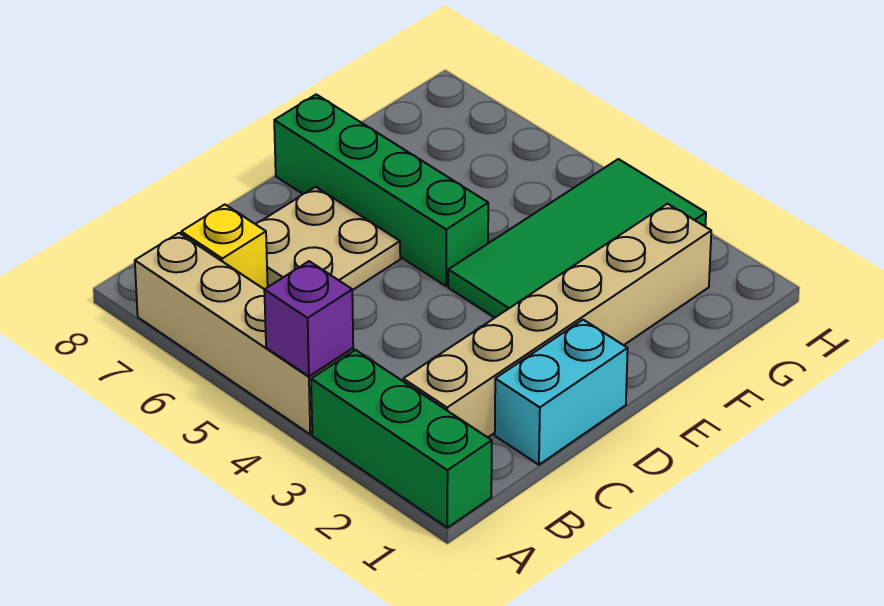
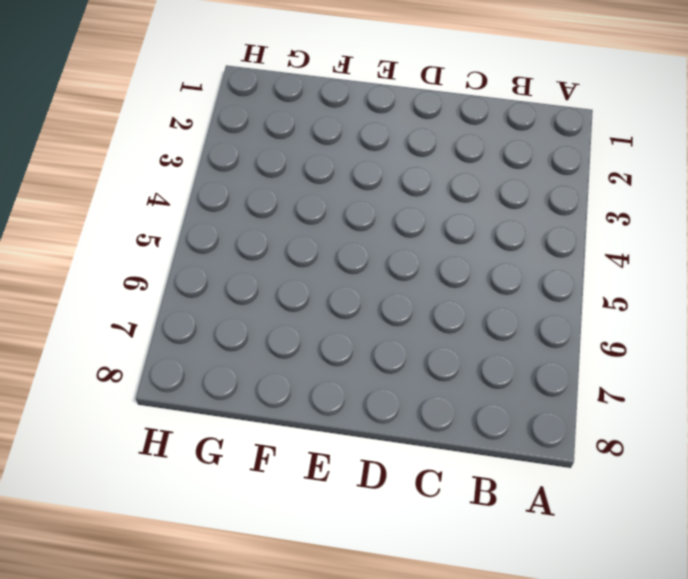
none -> green brick A1:A3 level 1
none -> tan brick A4:A7 level 1

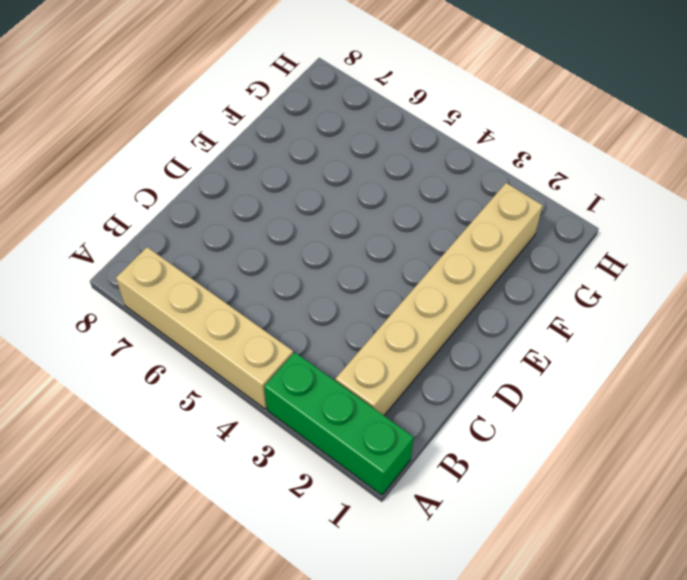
none -> yellow brick B7 level 1
none -> cyan brick C1:D1 level 1

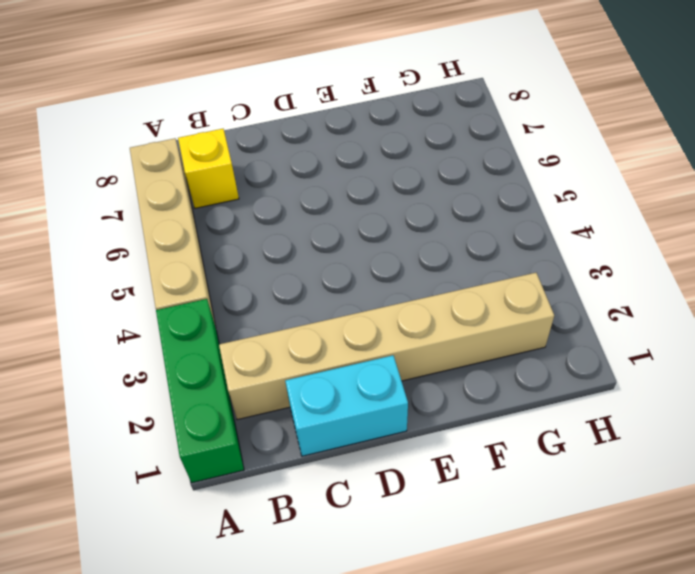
none -> tan plate C6:D7 level 1
none -> green tile E3:H4 level 1

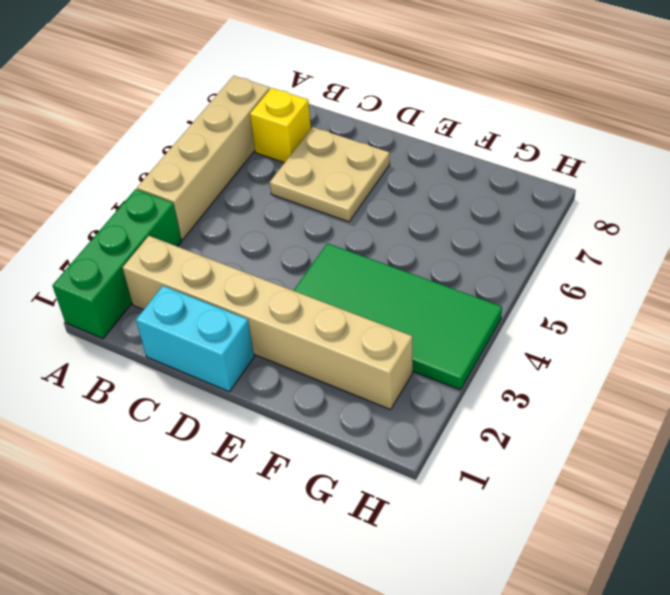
none -> green brick E5:E8 level 1
none -> purple brick A4 level 2

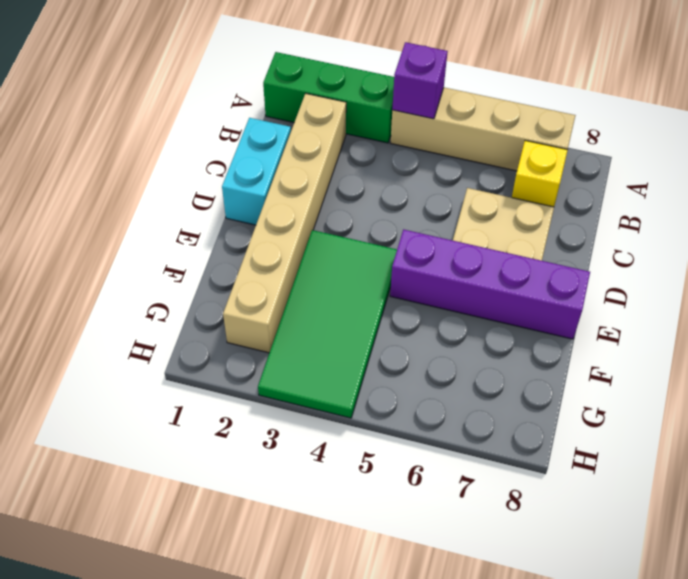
purple brick E5:E8 level 1 -> green brick E5:E8 level 1

